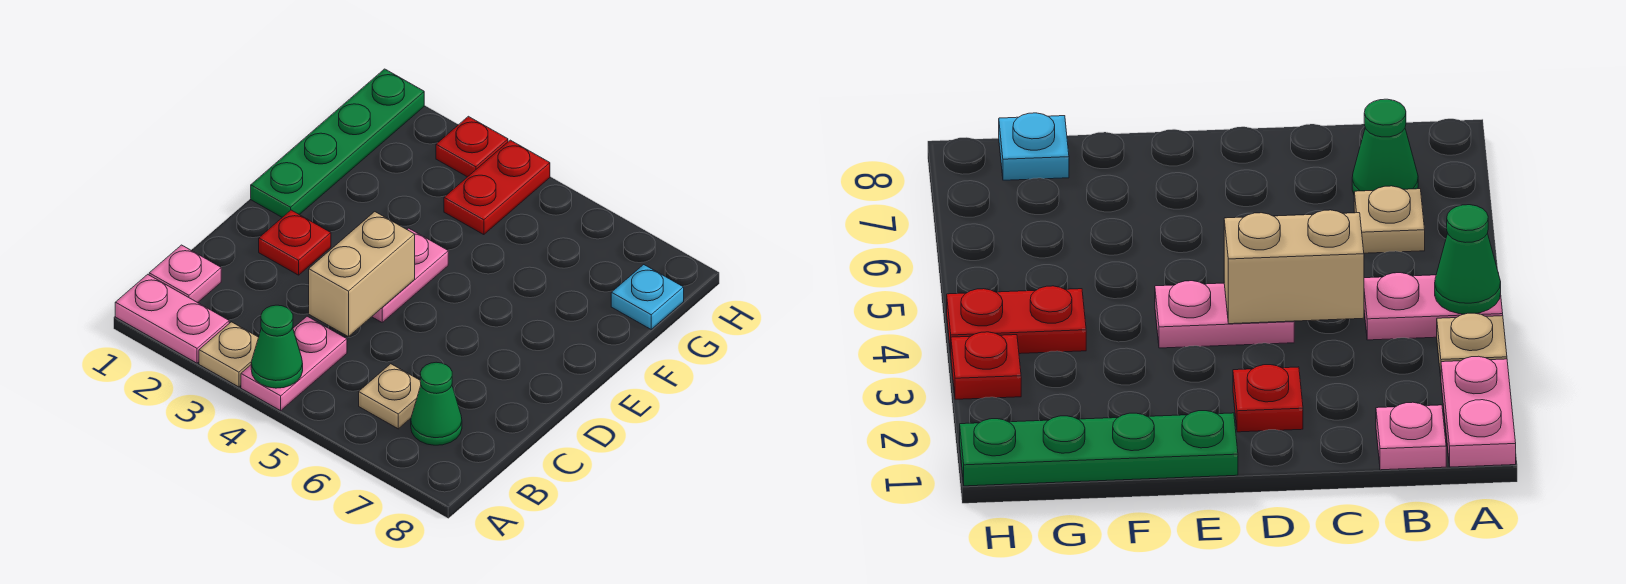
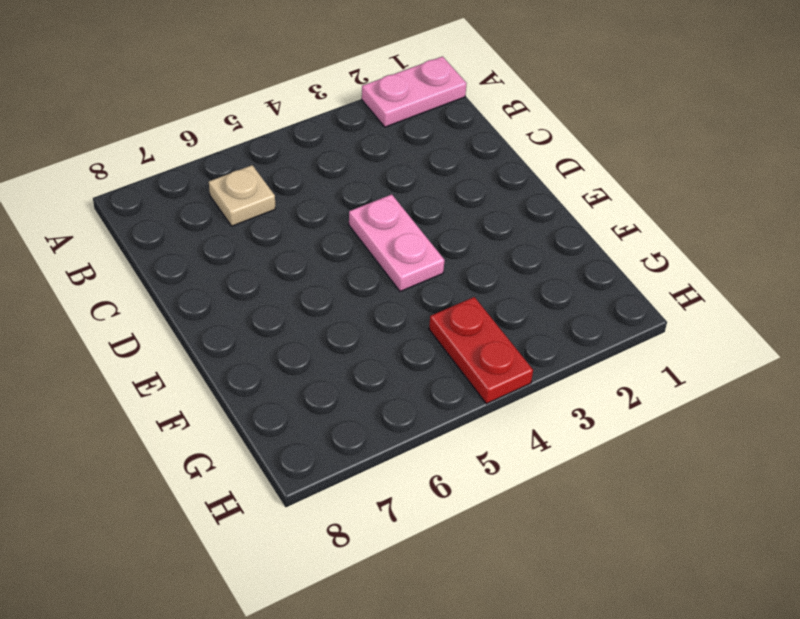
none -> tan plate A3 level 1
none -> pink plate A4:B4 level 1
none -> pink plate B1 level 1

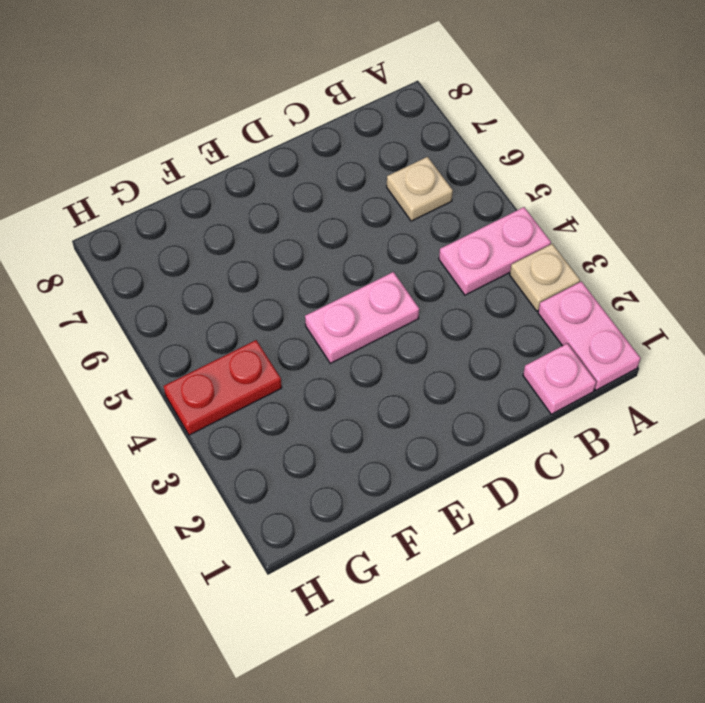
none -> green cone B7 level 1
none -> red plate D2 level 1
none -> green plate E1:H1 level 1

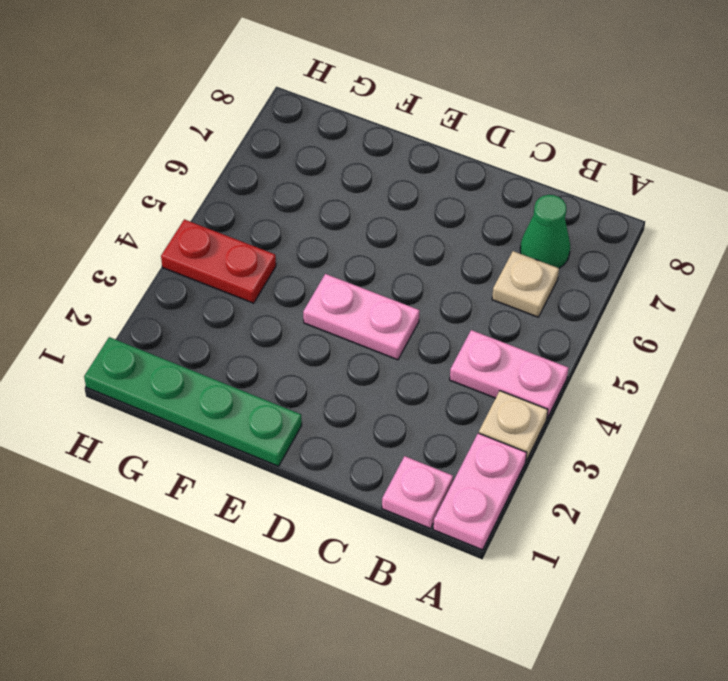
none -> red plate D2 level 1
none -> cyan plate G8 level 1
none -> red plate H3 level 1

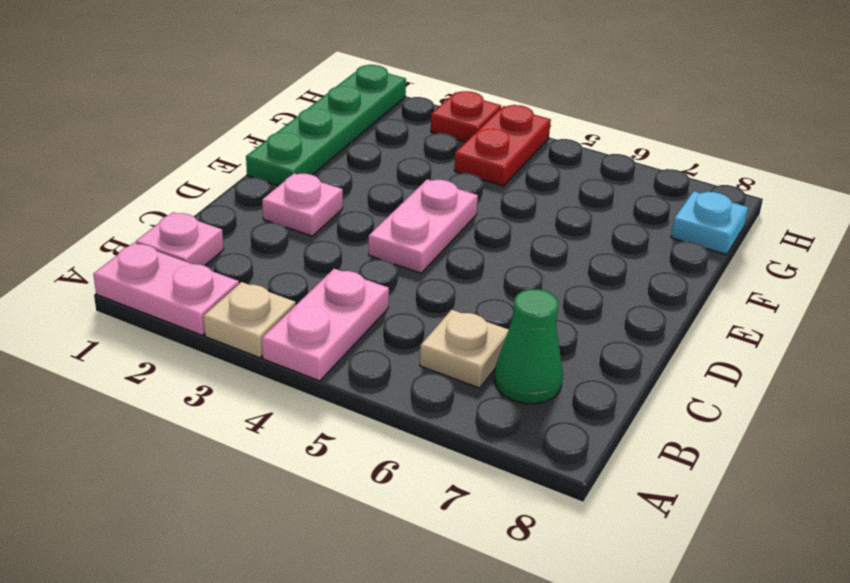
pink plate D2 level 1 -> red plate D2 level 1
none -> green cone A4 level 2
none -> tan brick C4:D4 level 2

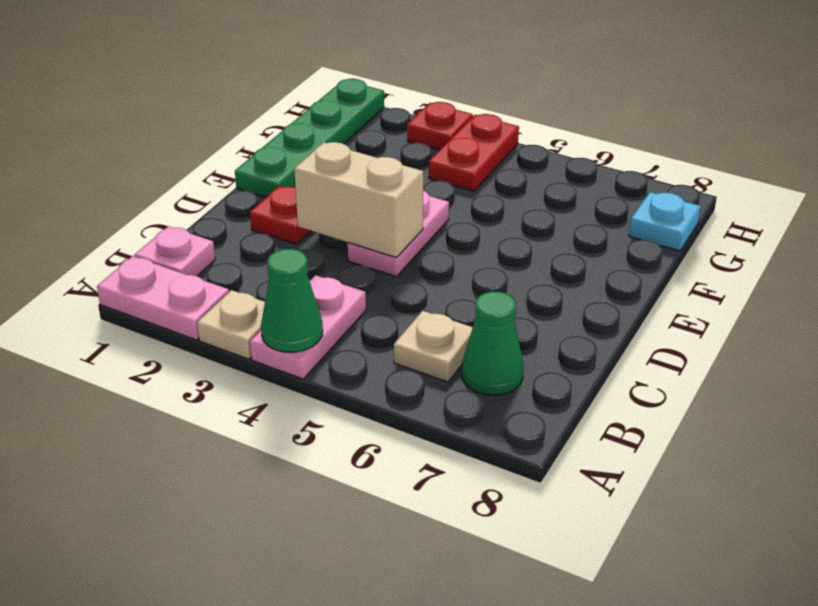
tan brick D3:D4 level 2 -> tan brick C4:D4 level 2

